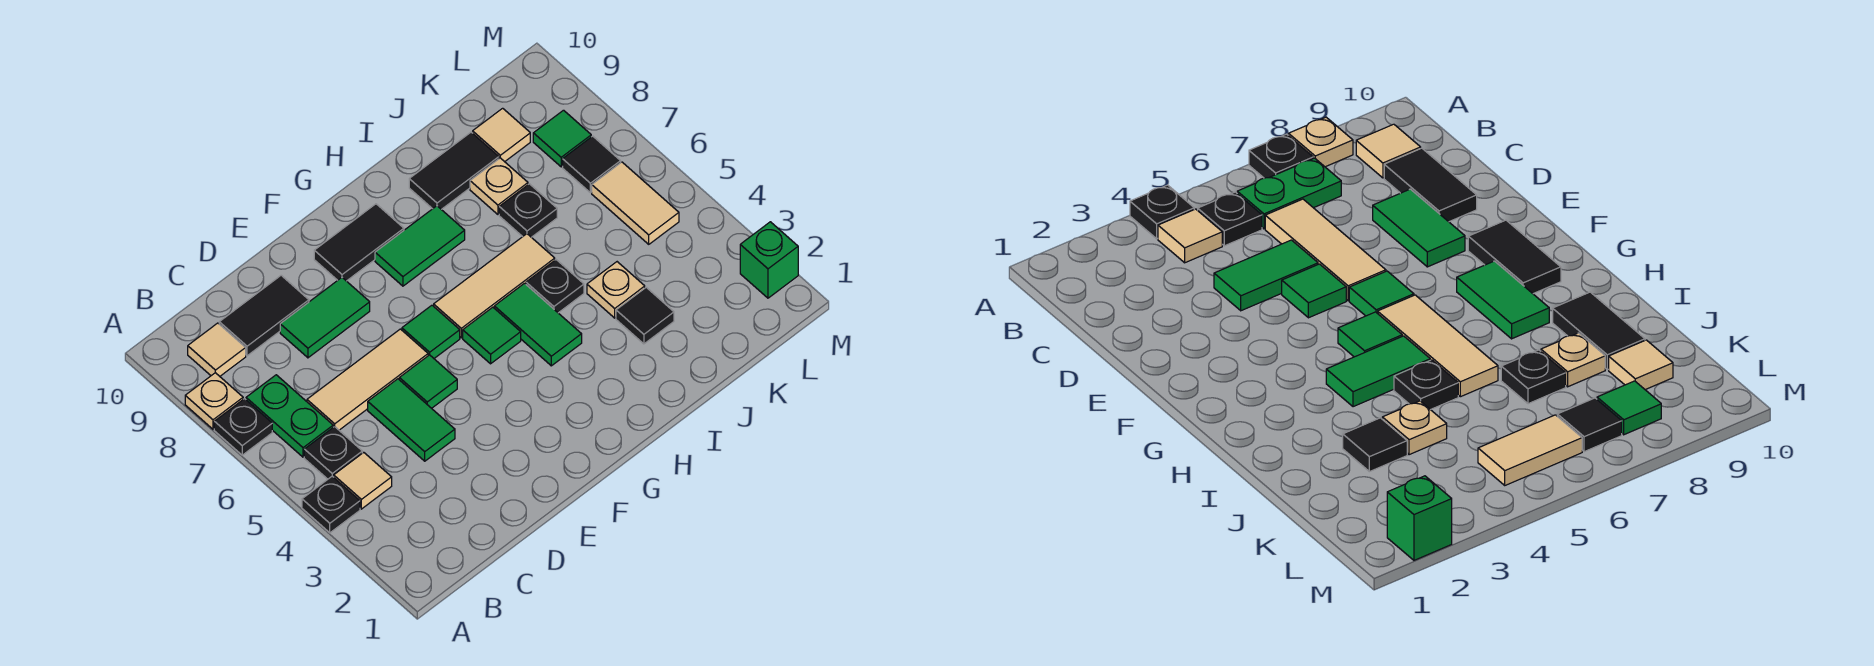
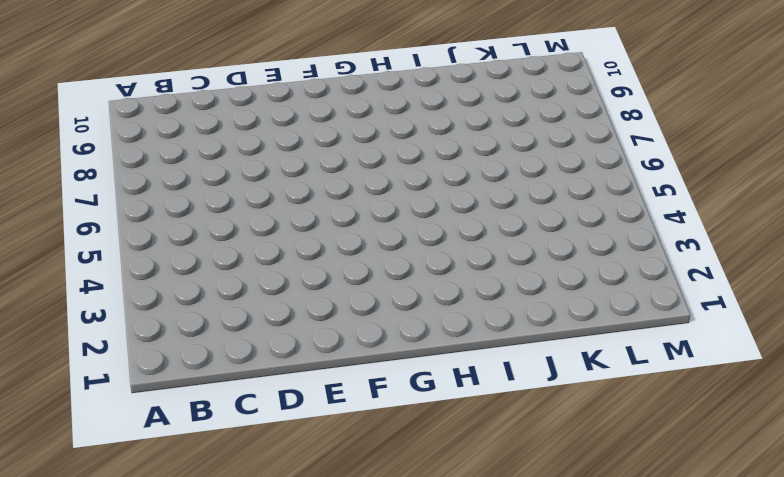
none -> black plate A4 level 1
none -> black plate A7 level 1
none -> tan plate A8 level 1

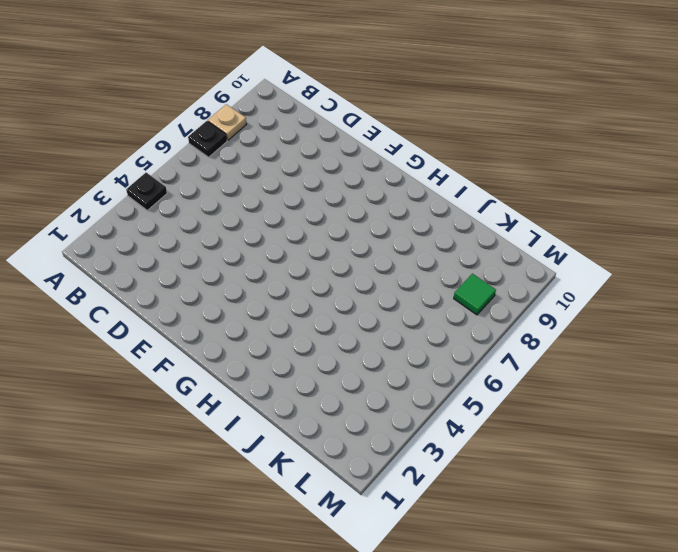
none -> tan tile B4 level 1
none -> black plate B5 level 1
none -> green plate B6:B7 level 1

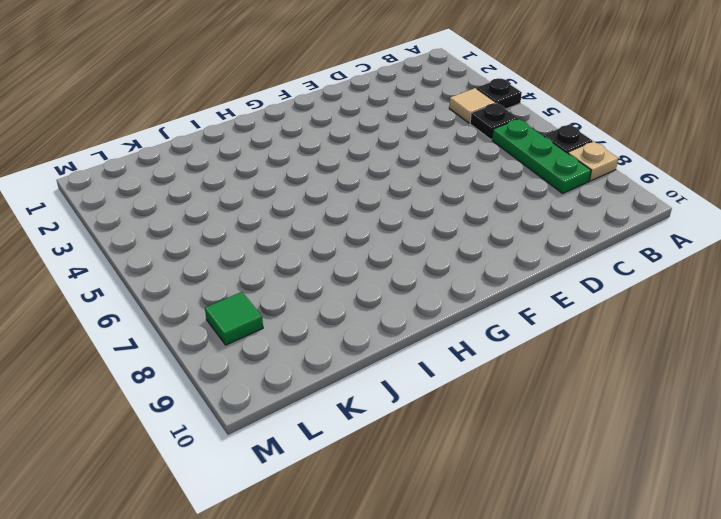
green plate B6:B8 level 1 -> green plate B6:B7 level 1
none -> tan tile B9 level 1
none -> tan tile C6:E6 level 1
none -> black tile C9:D9 level 1

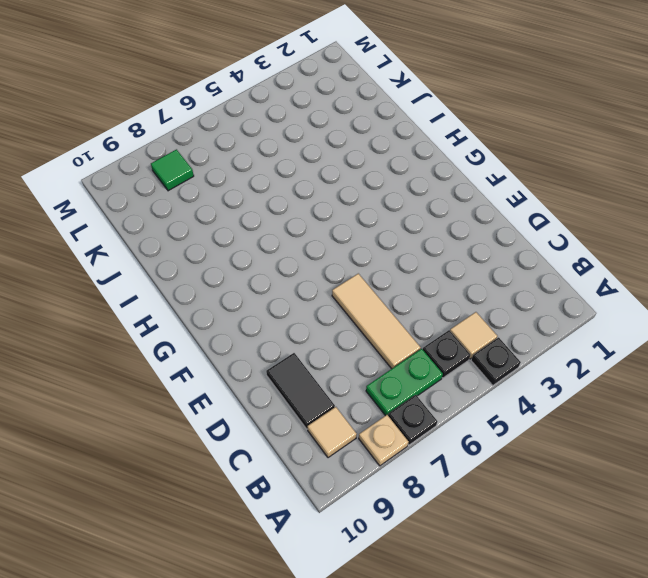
none -> green tile D4:D5 level 1
none -> green tile D8:E8 level 1
none -> green tile E5 level 1

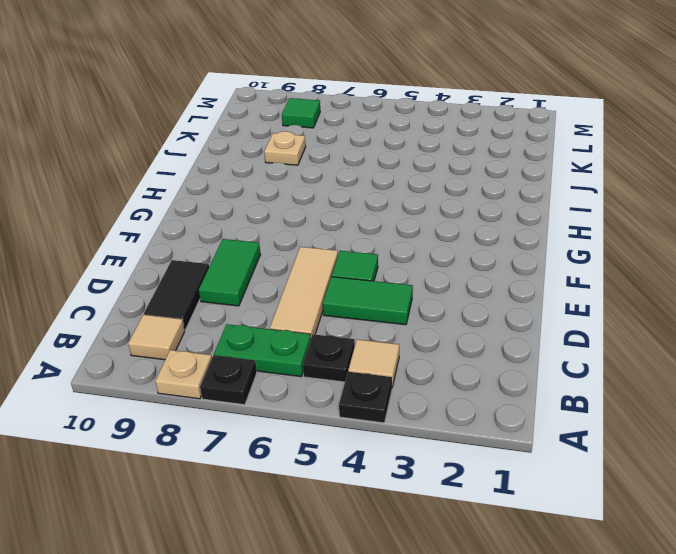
none -> green tile F6 level 1
none -> black tile F9:G9 level 1
none -> green tile G5 level 1

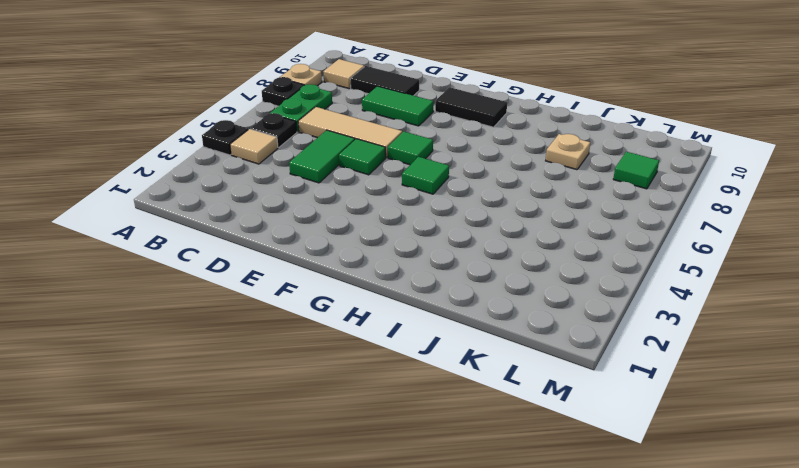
none -> tan tile G6:I6 level 1
none -> green tile G8:H8 level 1
none -> green tile H4:H5 level 1

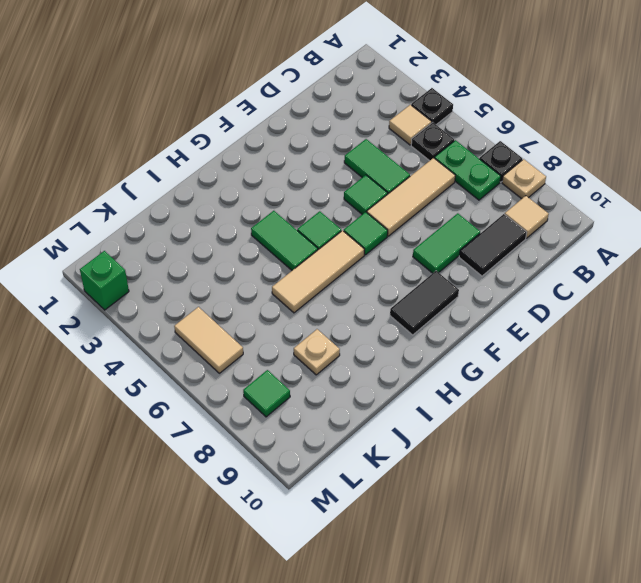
none -> green tile G8:H8 level 1
none -> black plate I5 level 1
none -> black tile I9:J9 level 1

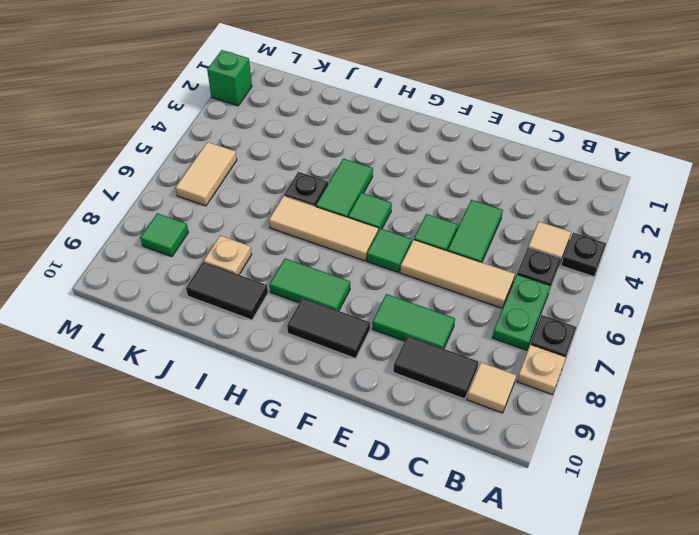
none -> black tile J3 level 1
none -> tan plate J4 level 1
none -> black plate J7 level 1

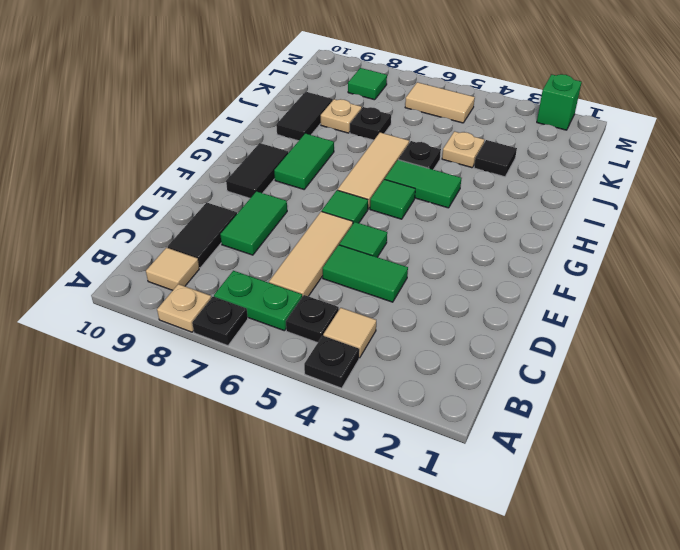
none -> tan tile K9 level 1
none -> black tile L7 level 1

